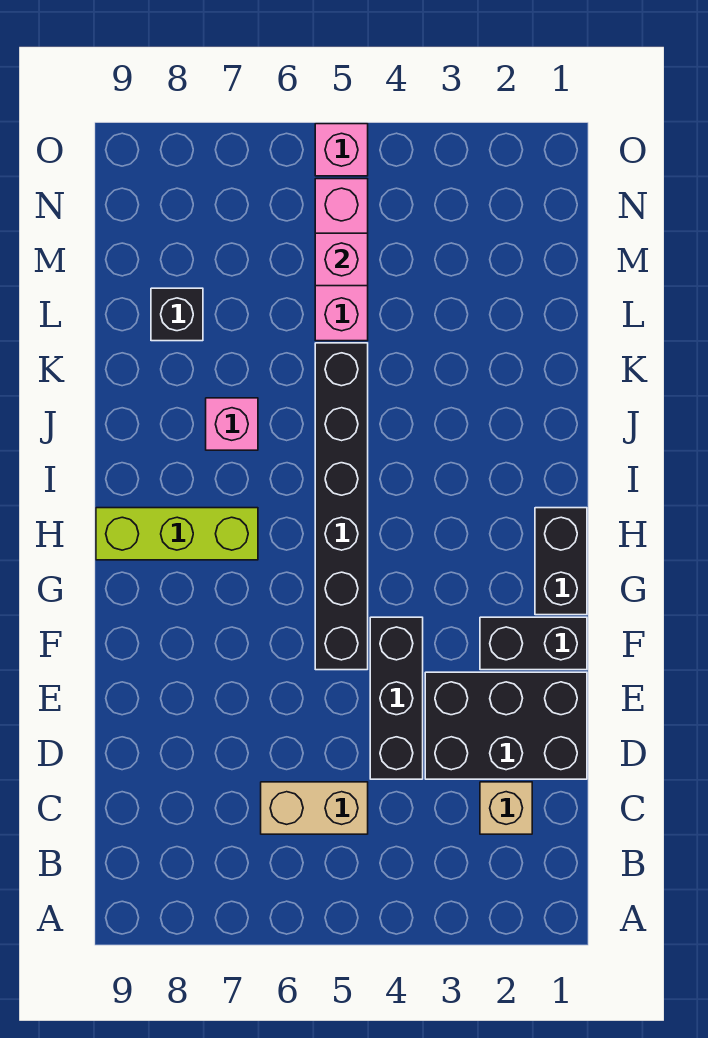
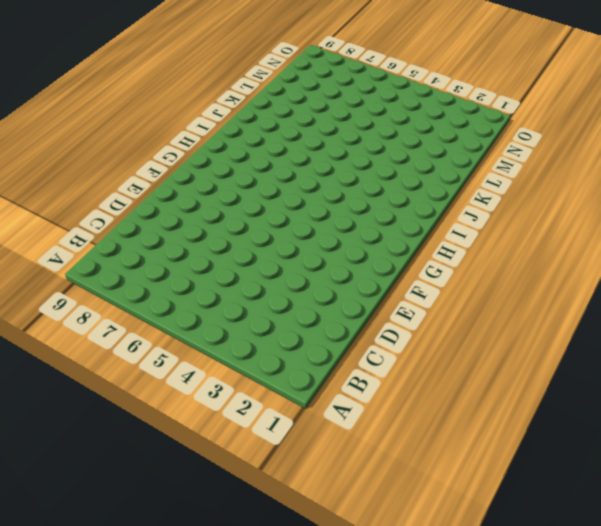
none -> tan brick C2 level 1
none -> tan brick C5:C6 level 1
none -> black brick D1:E3 level 1

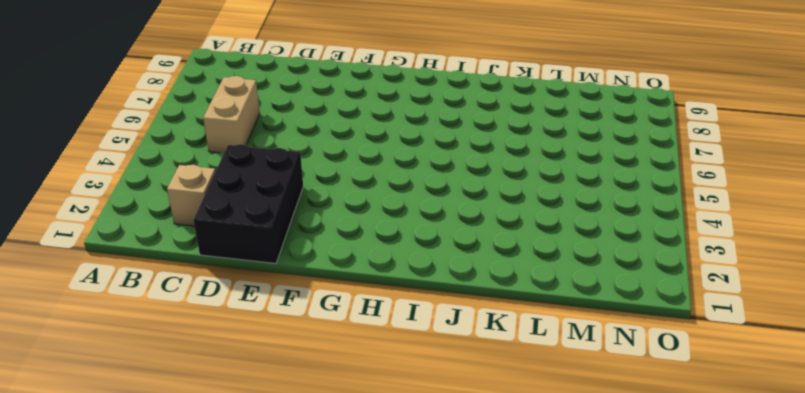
none -> black brick D4:F4 level 1
none -> black brick F1:F2 level 1
none -> black brick F5:K5 level 1

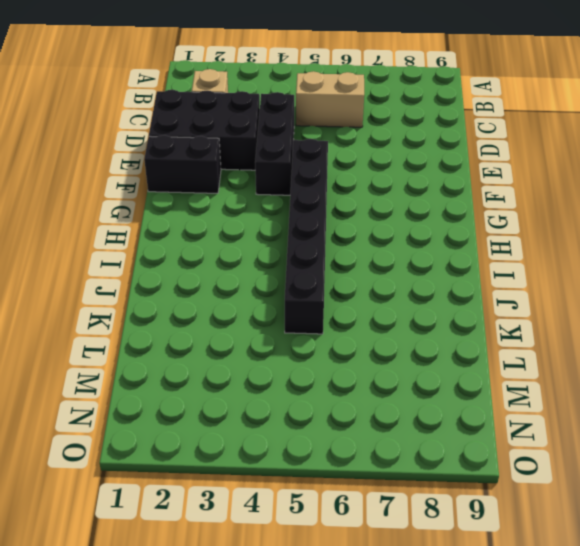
none -> black brick G1:H1 level 1
none -> lime brick H7:H9 level 1
none -> pink brick J7 level 1

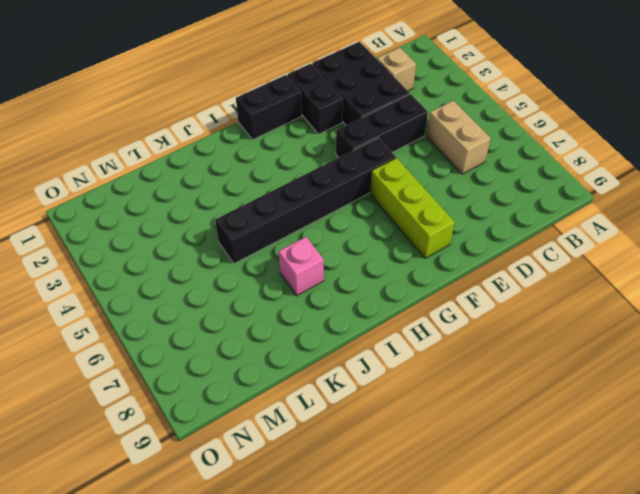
lime brick F6:F8 level 1 -> lime brick H7:H9 level 1
none -> pink brick L5:N5 level 1
none -> black brick L8 level 1
none -> pink brick O5 level 1

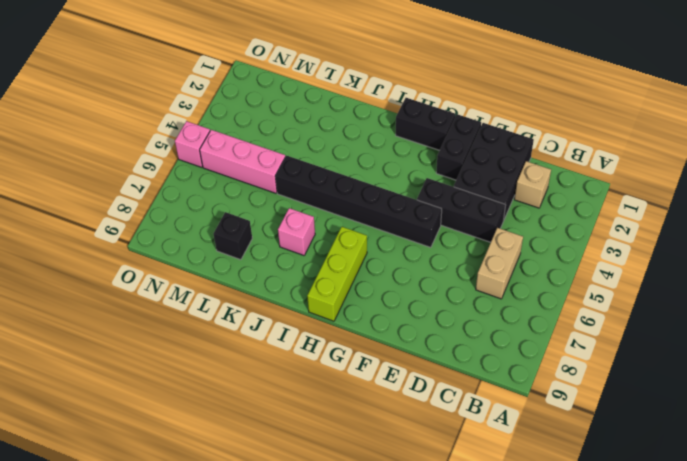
none -> pink brick M5 level 2

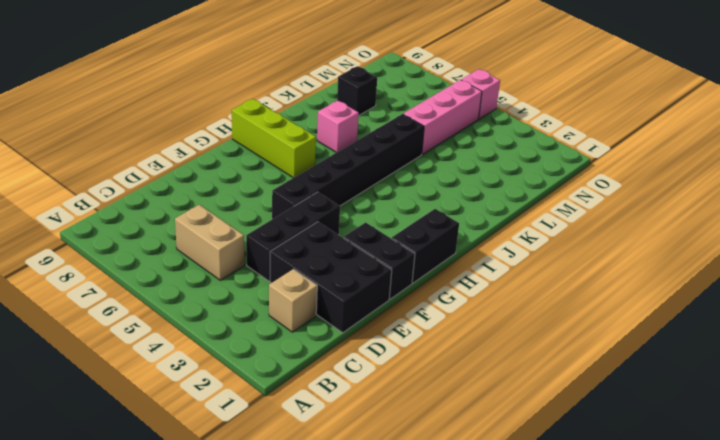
none -> pink brick M5 level 2

